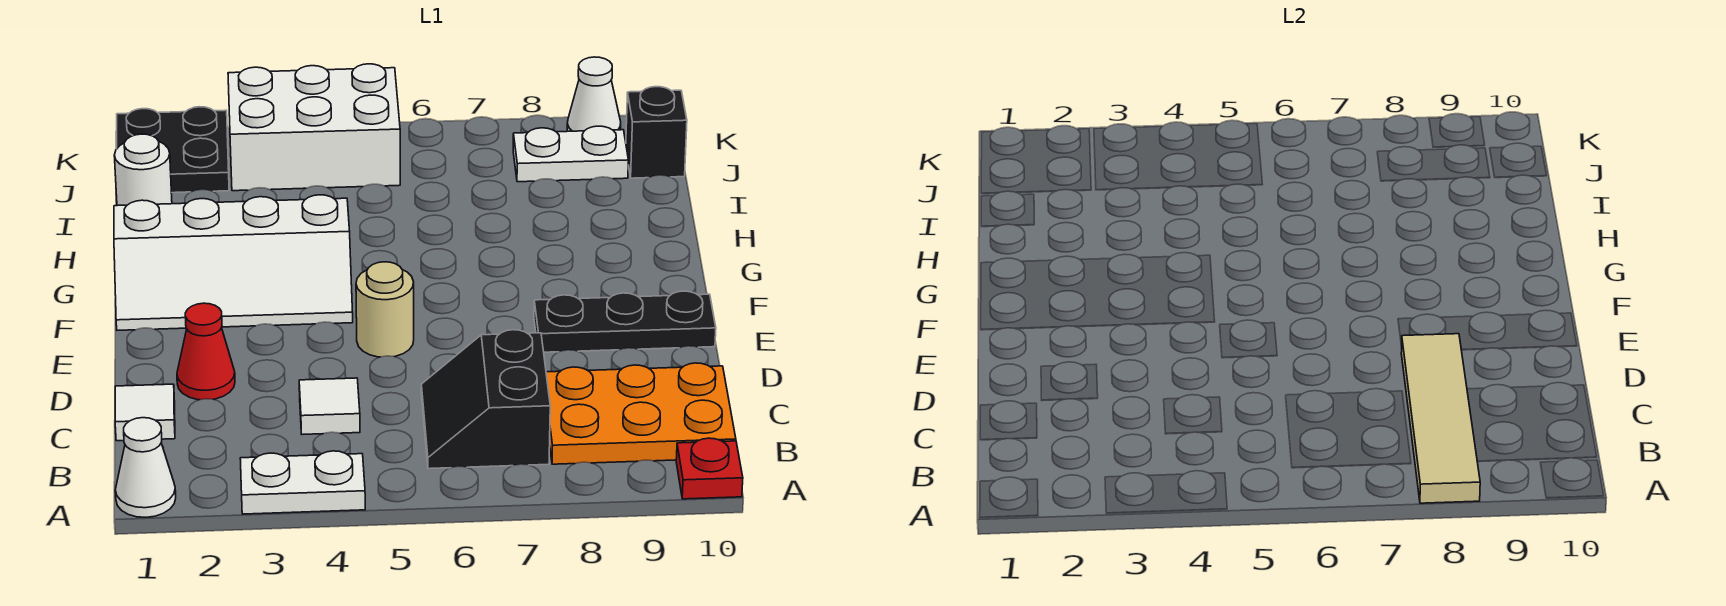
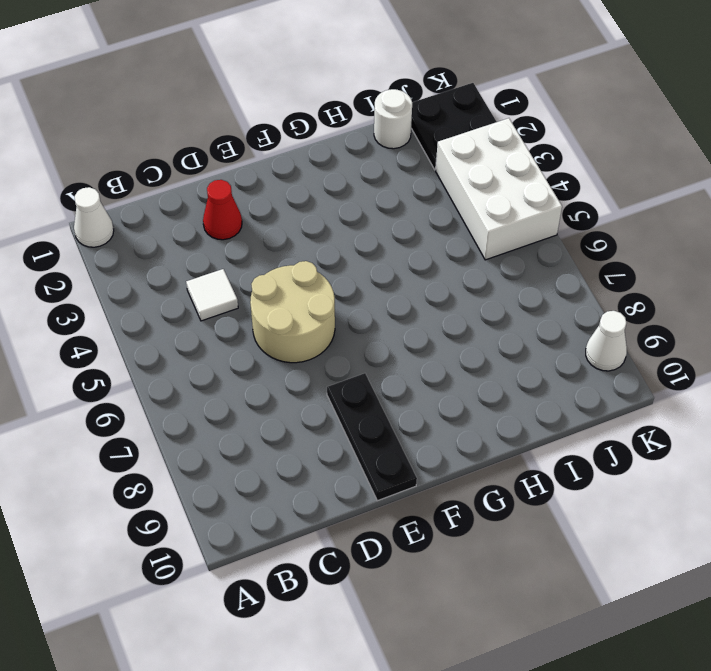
tan round brick D5:E6 level 1 -> tan round brick E5 level 1
none -> white plate A3:A4 level 1
none -> red plate A10 level 1
none -> black slope B6:C7 level 1 top 7

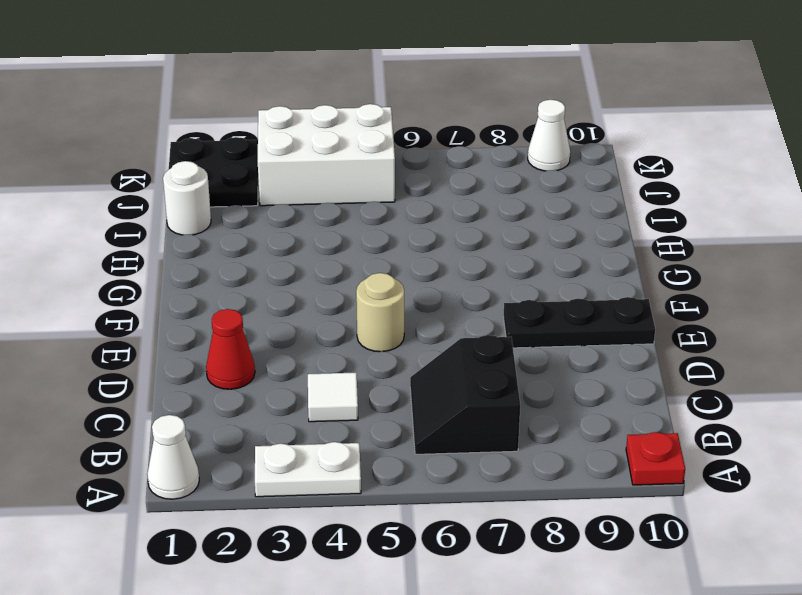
none -> orange plate B8:C10 level 1
none -> white tile C1 level 1
none -> white slope F1:G4 level 1 top G

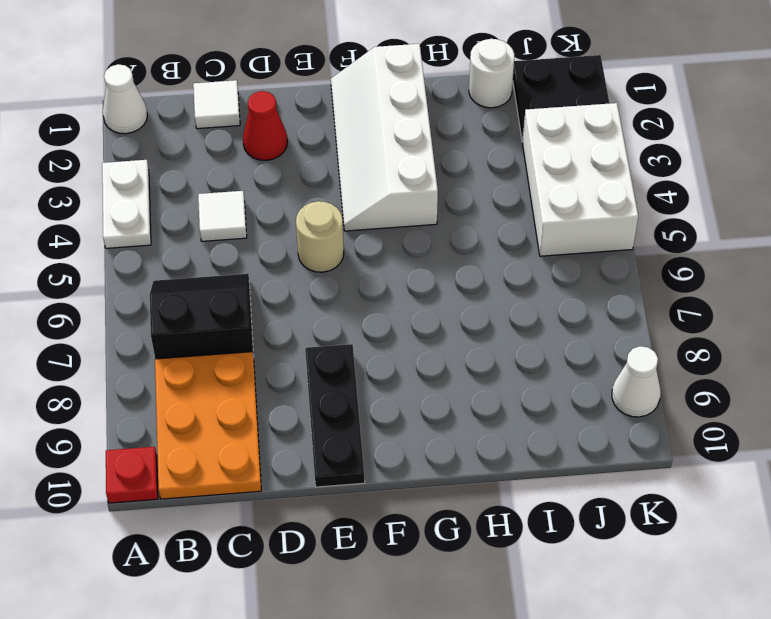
none -> white plate J8:J9 level 1
none -> black brick J10 level 1
none -> tan tile A8:D8 level 2

